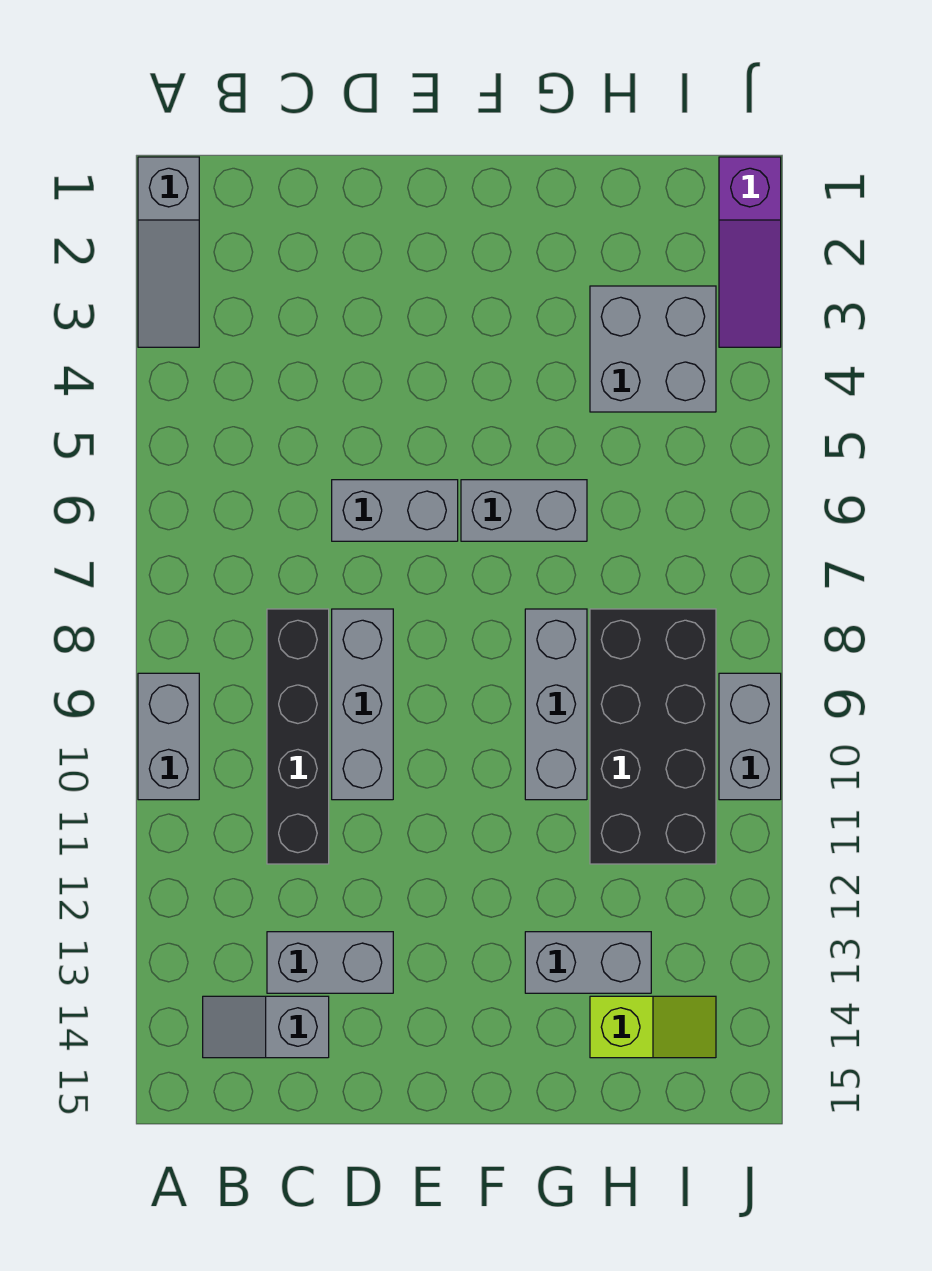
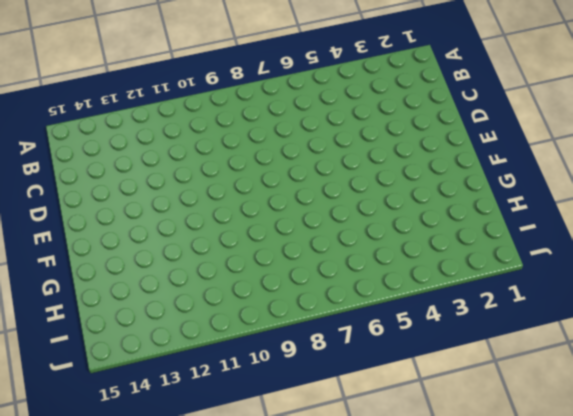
none -> grey slope A1:A3 level 1 top 1
none -> grey brick A9:A10 level 1
none -> grey slope B14:C14 level 1 top C

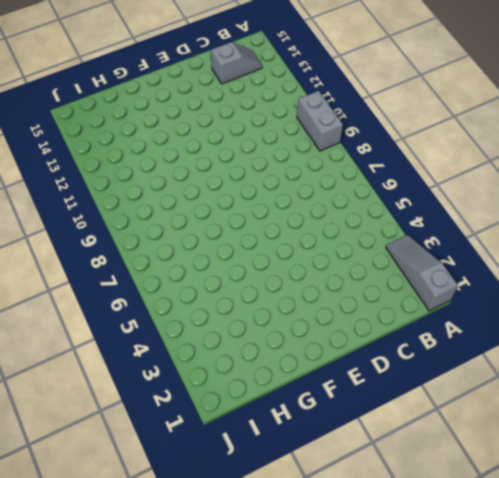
none -> black brick C8:C11 level 1
none -> grey brick C13:D13 level 1
none -> grey brick D6:E6 level 1

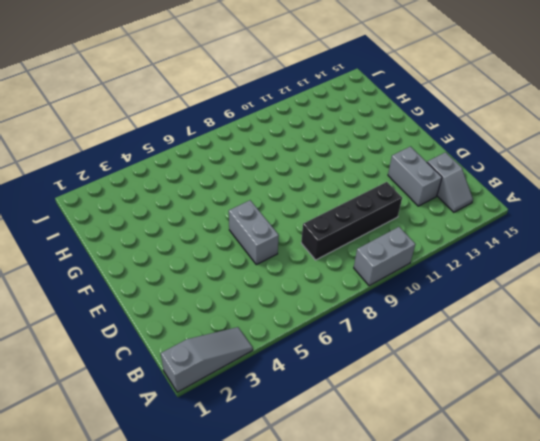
none -> grey brick D8:D10 level 1
none -> grey brick F6:G6 level 1
none -> grey brick G8:G10 level 1

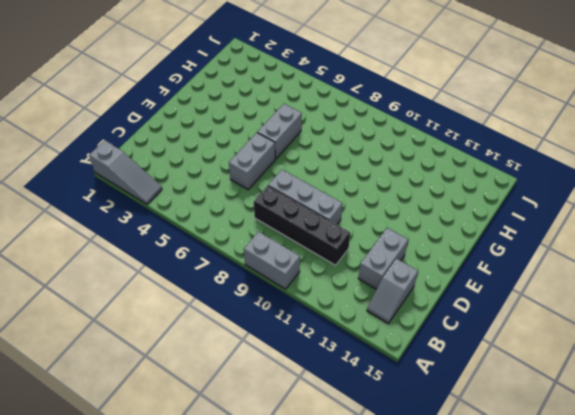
none -> grey brick G8:G10 level 1
none -> grey brick G13:H13 level 1
none -> grey brick H3:I4 level 1

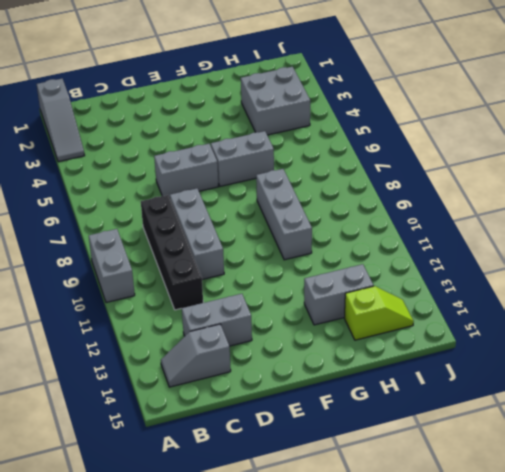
none -> black brick H8:I11 level 1
none -> purple slope J1:J3 level 1 top 1
none -> grey brick J9:J10 level 1

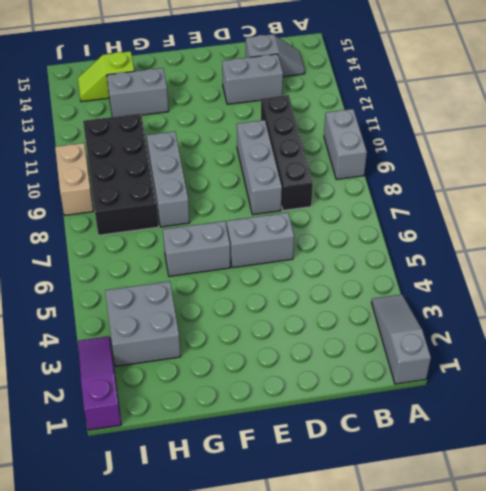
tan brick J9:J10 level 1 -> grey brick J9:J10 level 1

